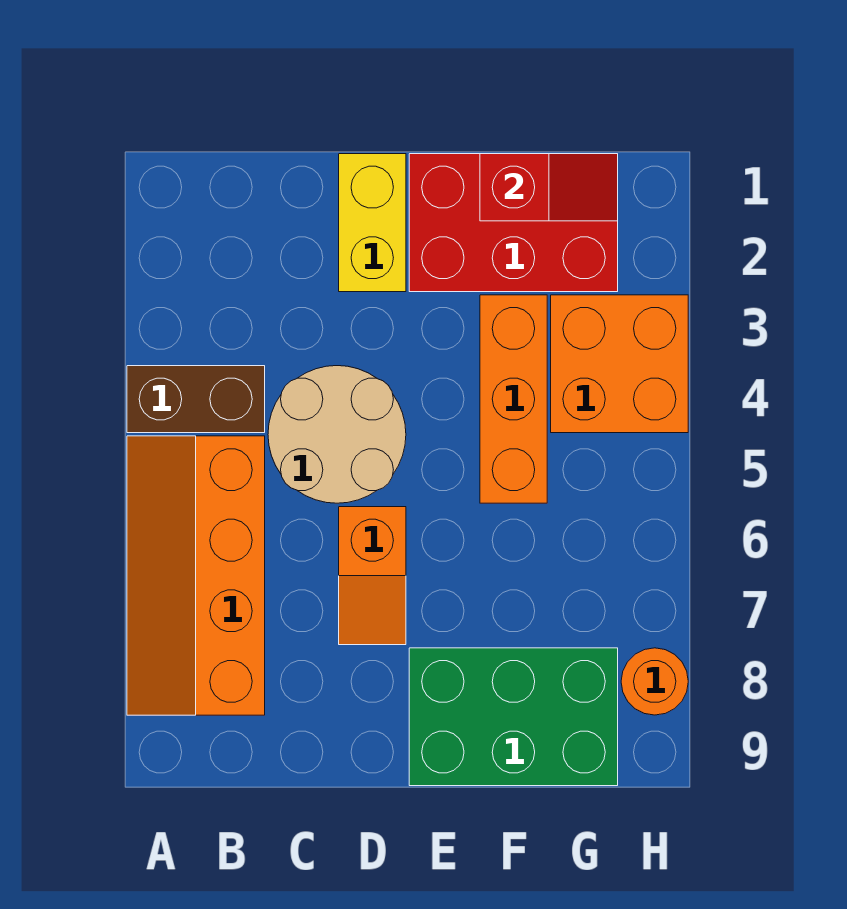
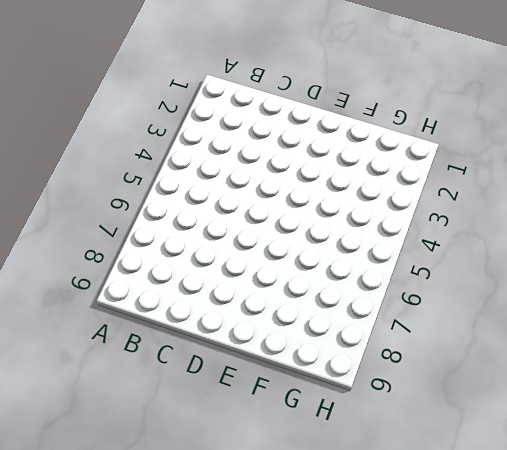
none -> brown brick A4:B4 level 1
none -> orange slope A5:B8 level 1 top B

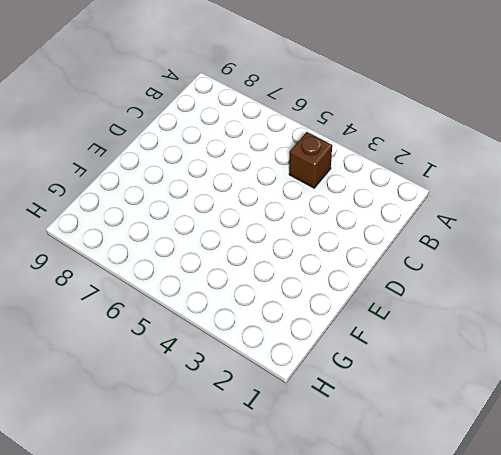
brown brick B4 level 1 -> brown brick A4:B4 level 1
none -> orange slope A5:B8 level 1 top B
none -> tan round brick C4:D5 level 1

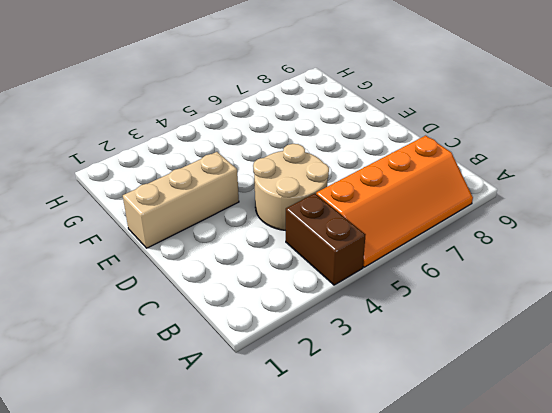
tan brick E1:E3 level 1 -> red brick E1:G2 level 1
none -> yellow brick D1:D2 level 1
none -> orange slope D6:D7 level 1 top 6

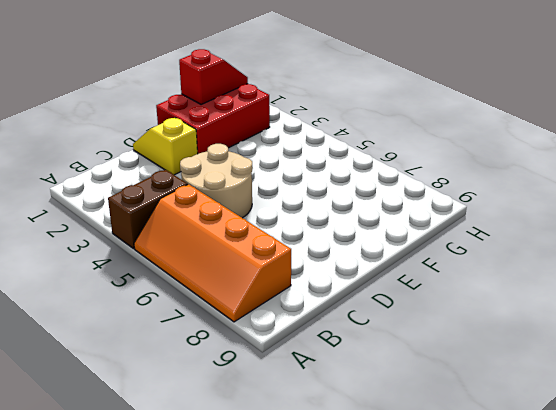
yellow slope D1:D2 level 1 top 2 -> yellow brick D1:D2 level 1
none -> orange slope D6:D7 level 1 top 6
none -> green brick E8:G9 level 1

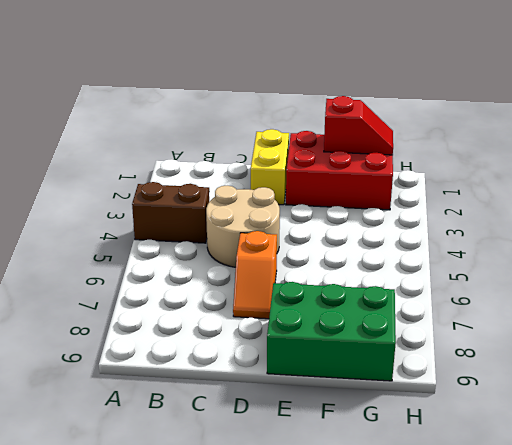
none -> orange slope A5:B8 level 1 top B
none -> orange brick F3:F5 level 1

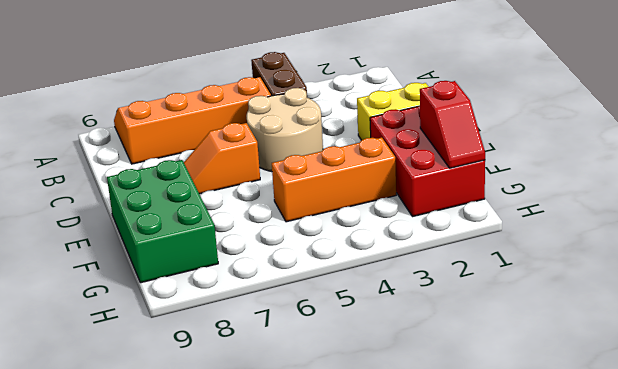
none -> orange brick G3:H4 level 1
none -> orange round brick H8 level 1

